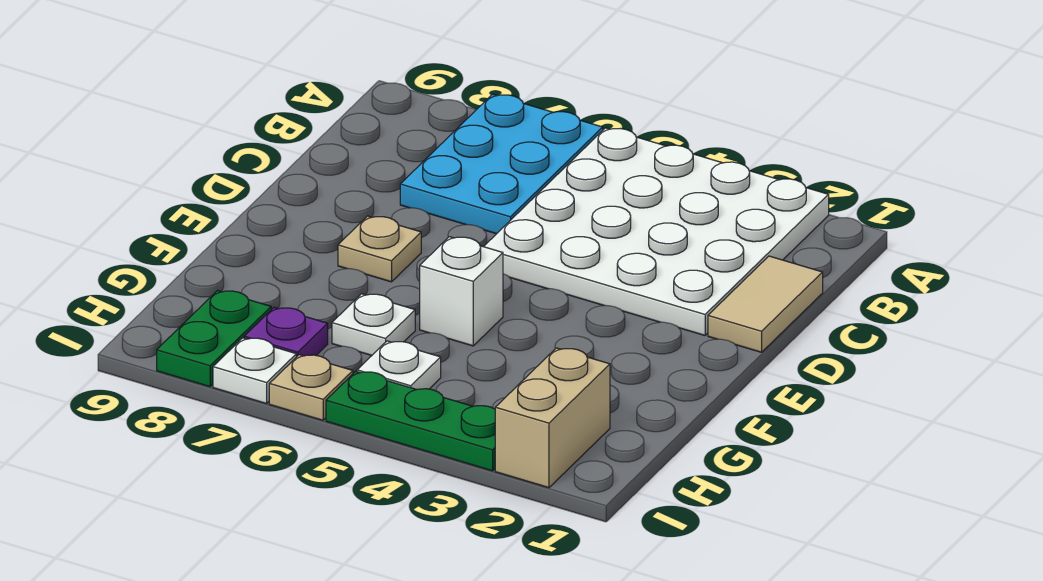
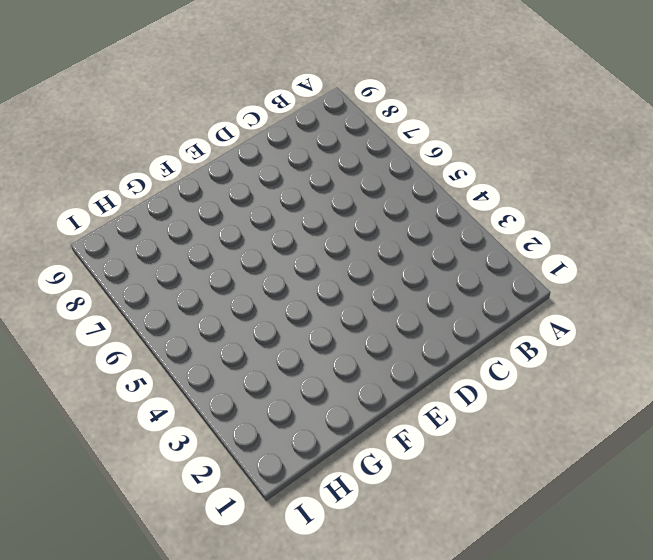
none -> white plate A2:D5 level 1
none -> cyan plate A6:C7 level 1
none -> tan tile C1:D1 level 1

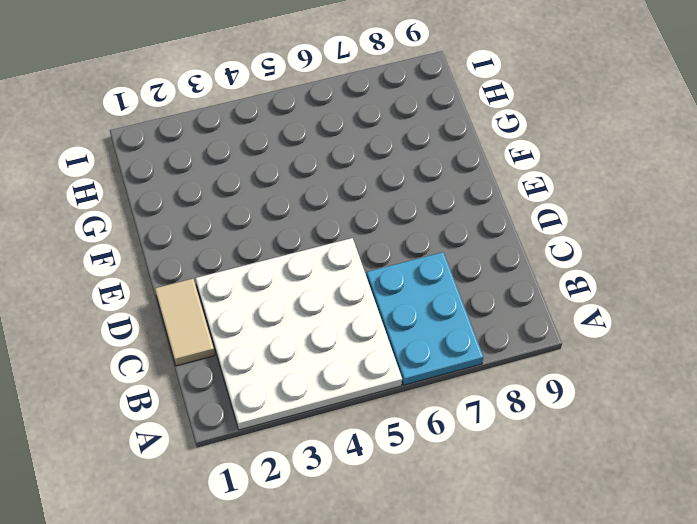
none -> tan plate E7 level 1
none -> white brick F5 level 1
none -> white plate G6 level 1

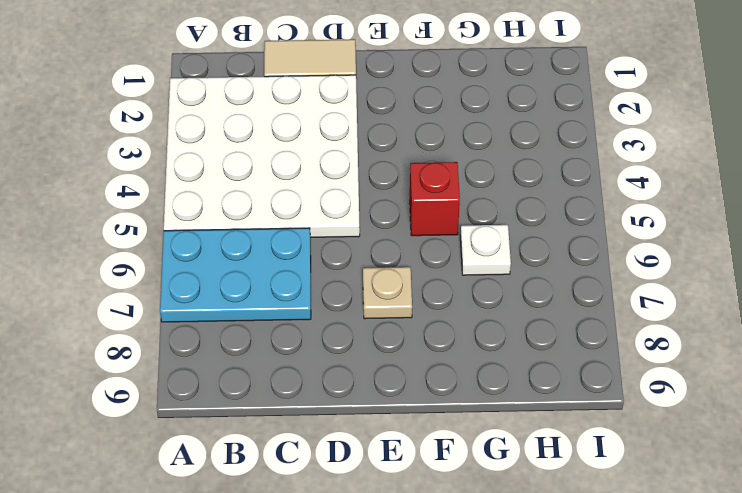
red brick F5 level 1 -> white brick F5 level 1
none -> tan brick H2:I2 level 1
none -> white plate H5 level 1
none -> purple plate H7 level 1

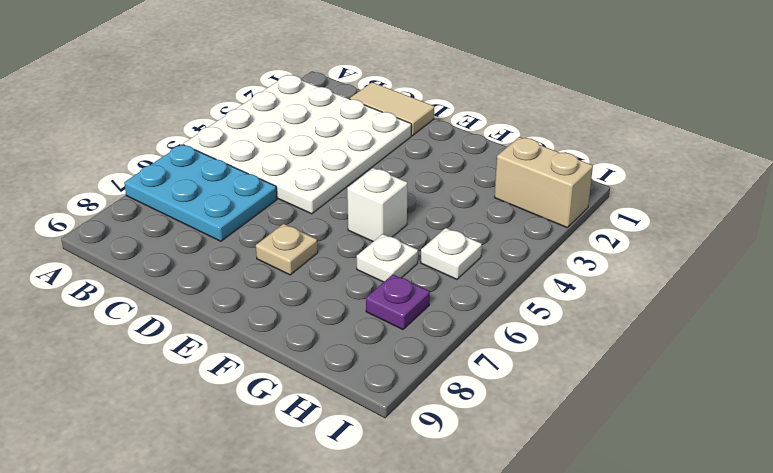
none -> green plate H8:I8 level 1
none -> green plate I3:I5 level 1
none -> tan plate I6 level 1

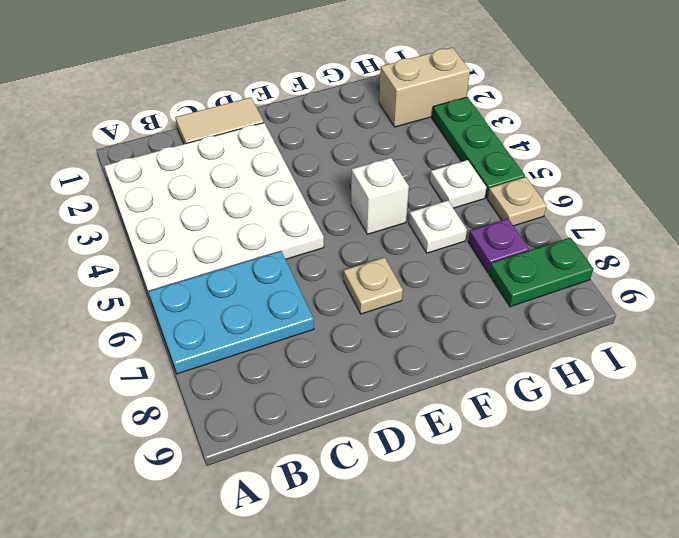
none -> white plate I7 level 1

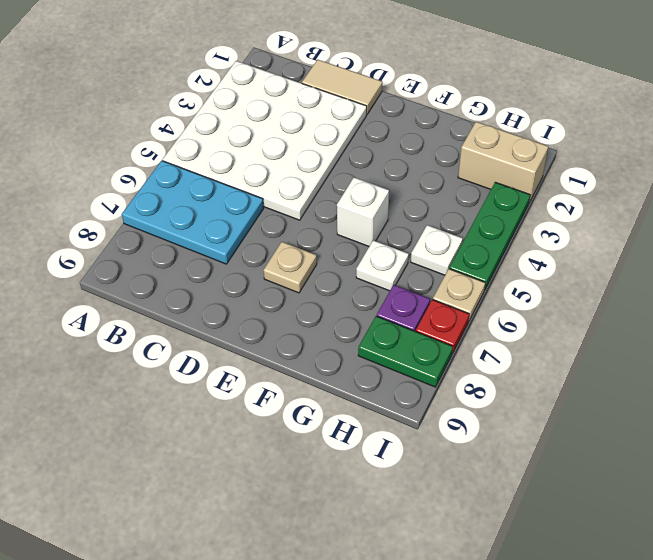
red plate I7 level 1 -> white plate I7 level 1

